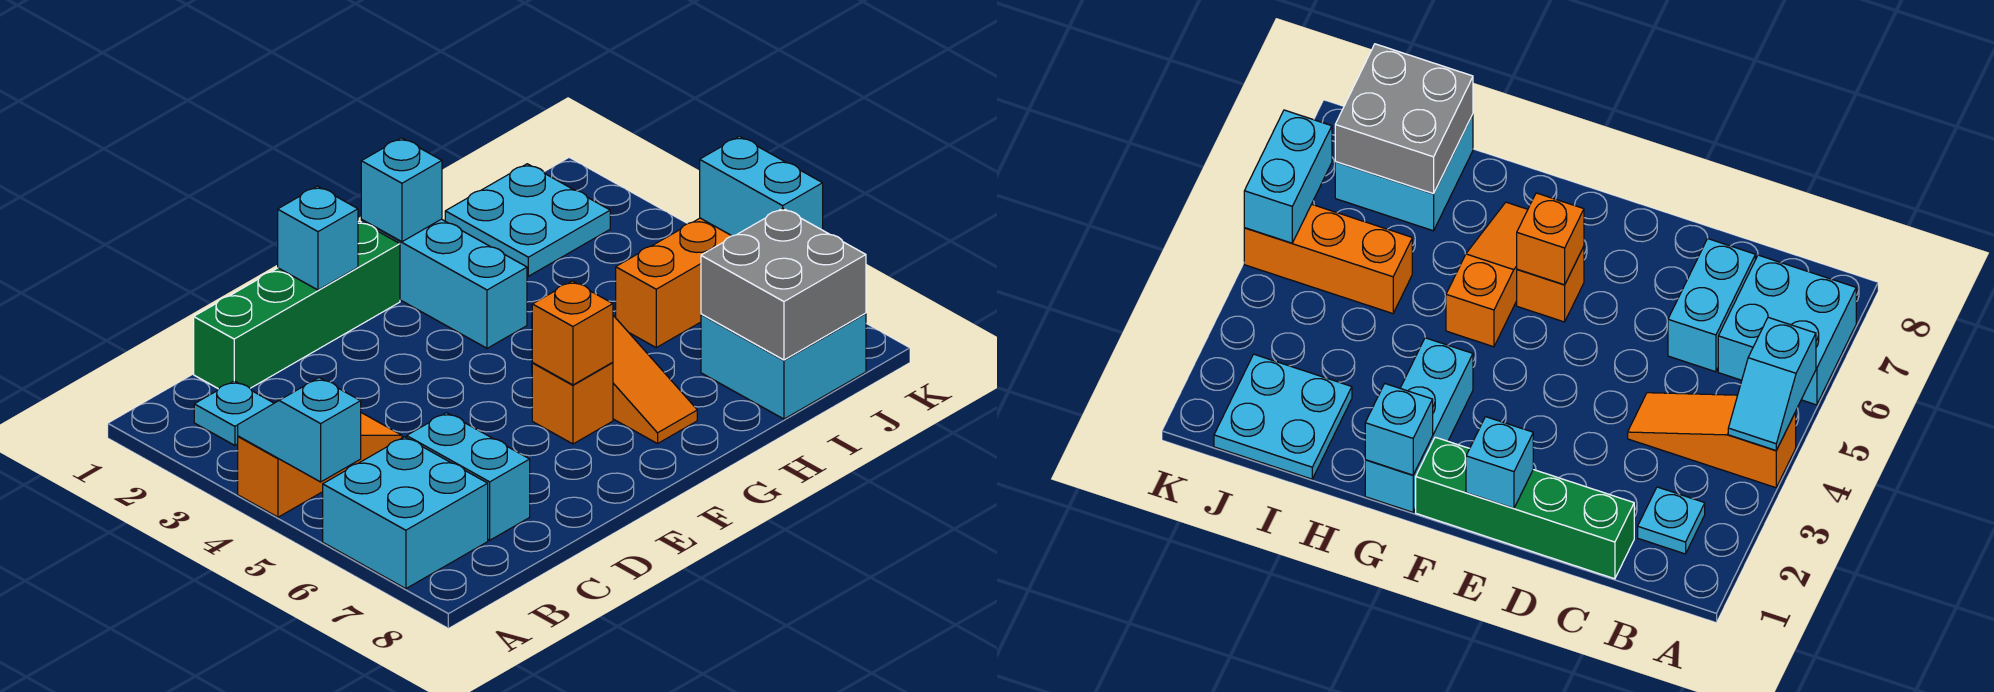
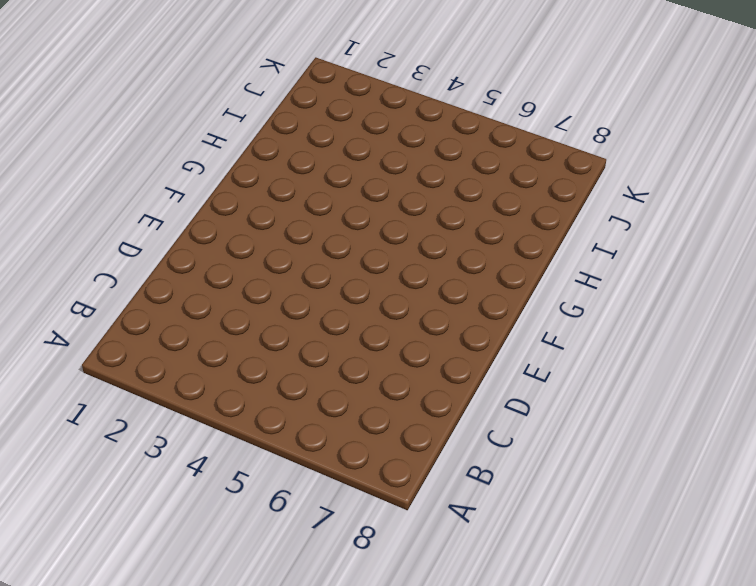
none -> orange slope A4:C4 level 1 top A
none -> cyan brick A6:B7 level 1
none -> cyan plate B2 level 1

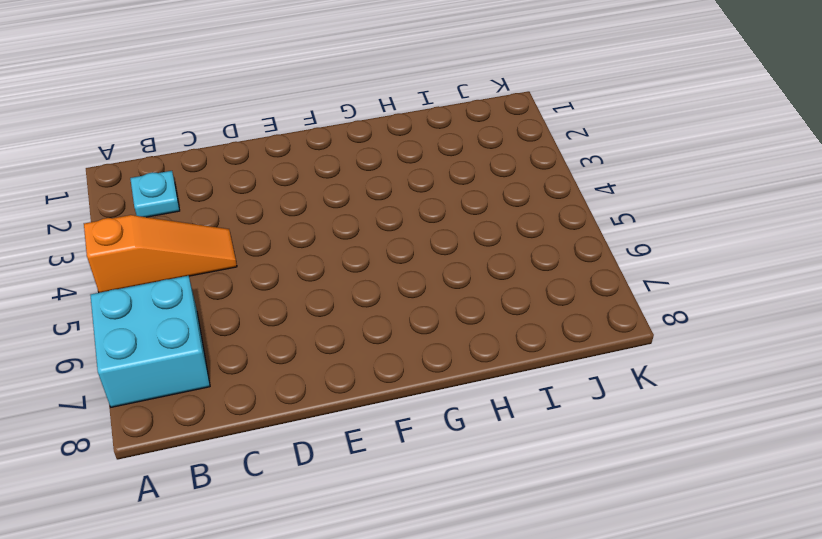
none -> green brick C1:F1 level 1
none -> cyan brick C6:C7 level 1
none -> orange brick F6 level 1

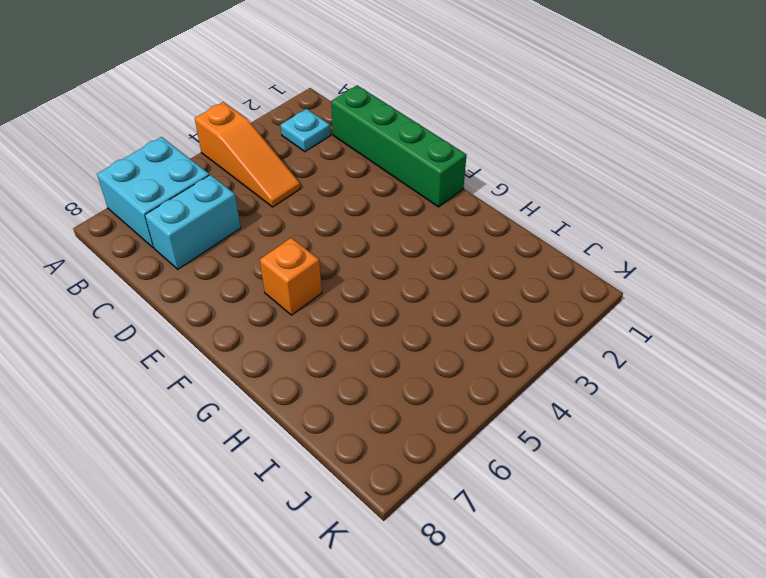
none -> cyan brick G1:G3 level 1
none -> orange slope G5:G7 level 1 top 5
none -> cyan plate I1:J2 level 1

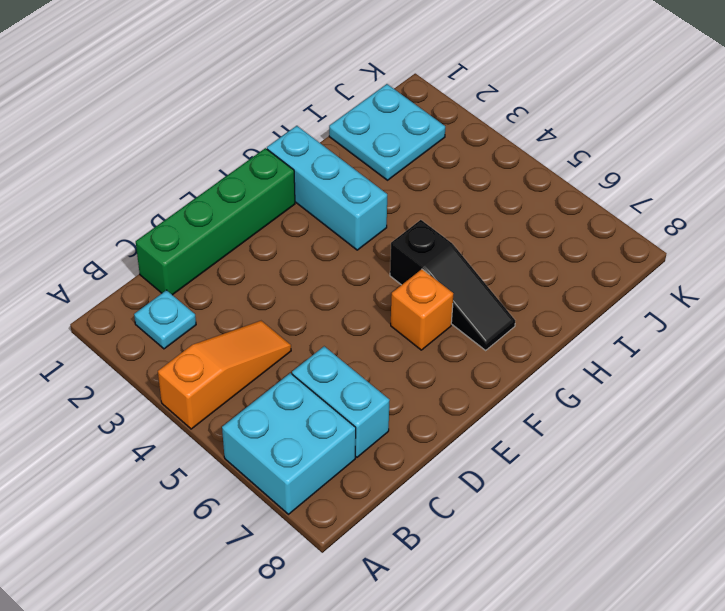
black slope G5:G7 level 1 top 5 -> orange slope G5:G7 level 1 top 5
none -> orange brick I5:K5 level 1
none -> cyan brick I7:J8 level 1
none -> cyan slope A4:A5 level 2 top 5

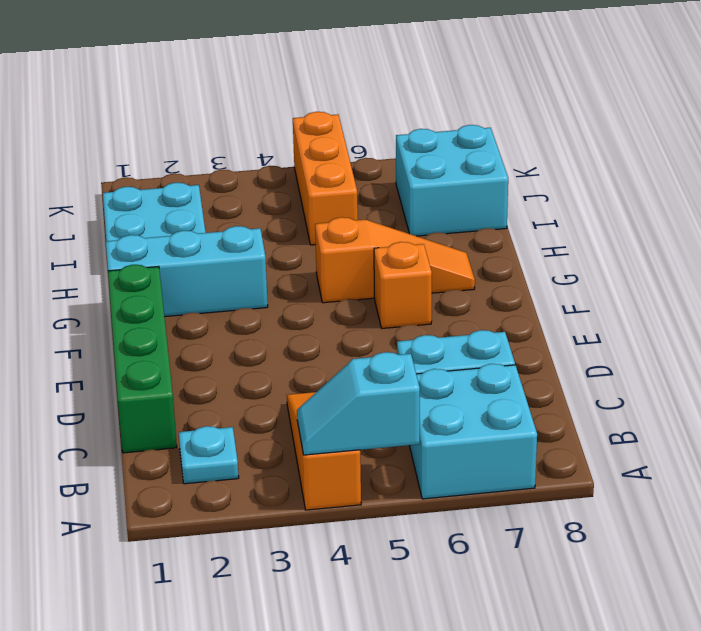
none -> cyan brick E1 level 2
none -> orange brick F6 level 2
none -> cyan brick G1 level 2

